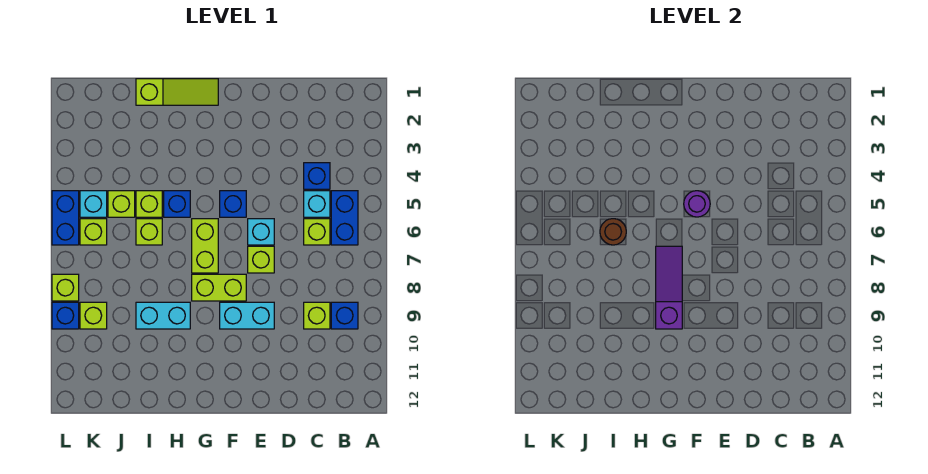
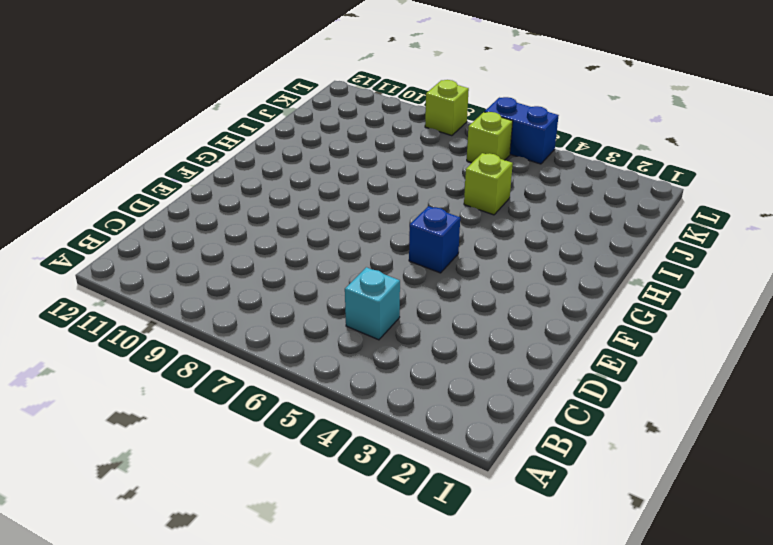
none -> blue brick B5:B6 level 1
none -> blue brick B9 level 1
none -> blue brick C4 level 1

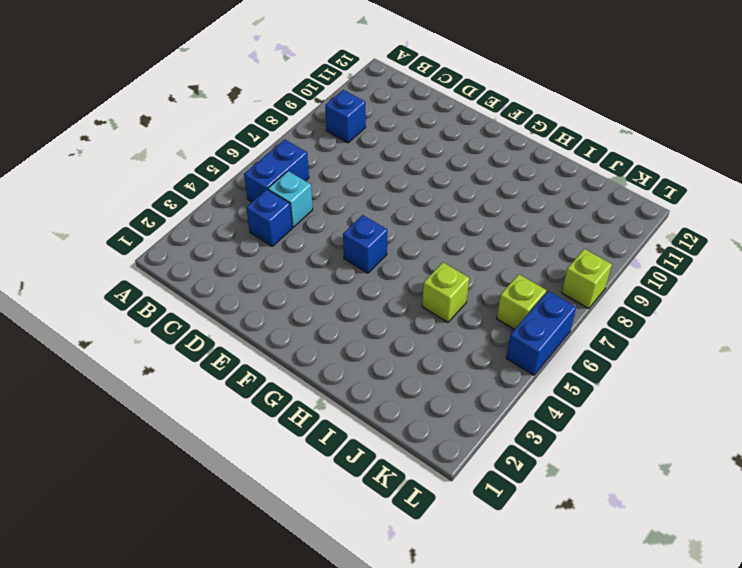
none -> lime brick C6 level 1
none -> lime brick C9 level 1
none -> cyan brick E6 level 1

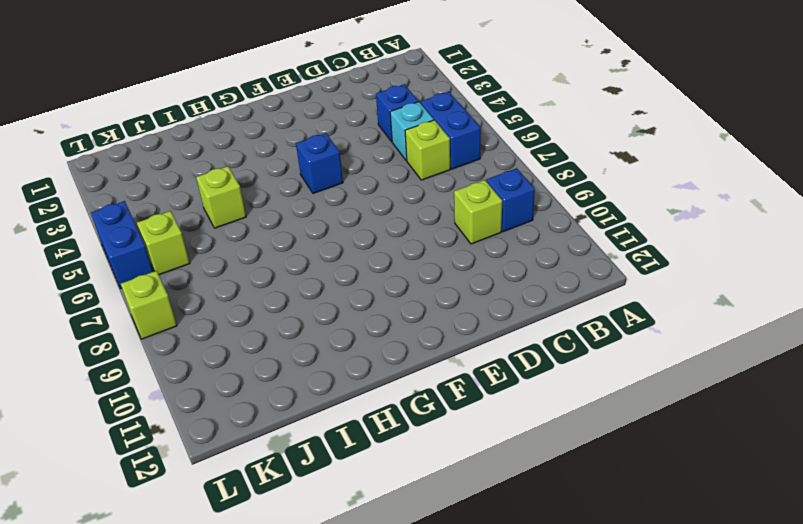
none -> cyan brick E6 level 1
none -> lime brick E7 level 1
none -> cyan brick E9:F9 level 1

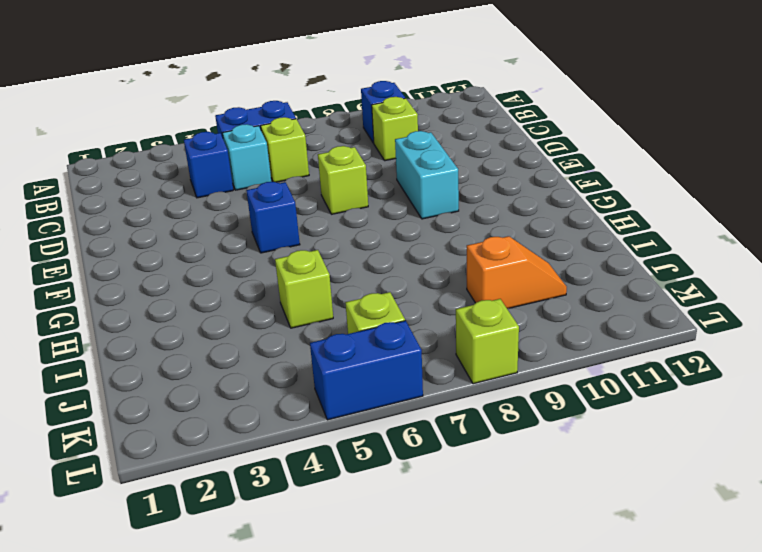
orange slope J9:J10 level 1 top 9 -> none
none -> cyan brick E6 level 1
none -> lime brick F8:G8 level 1
none -> lime slope G1:I1 level 1 top I

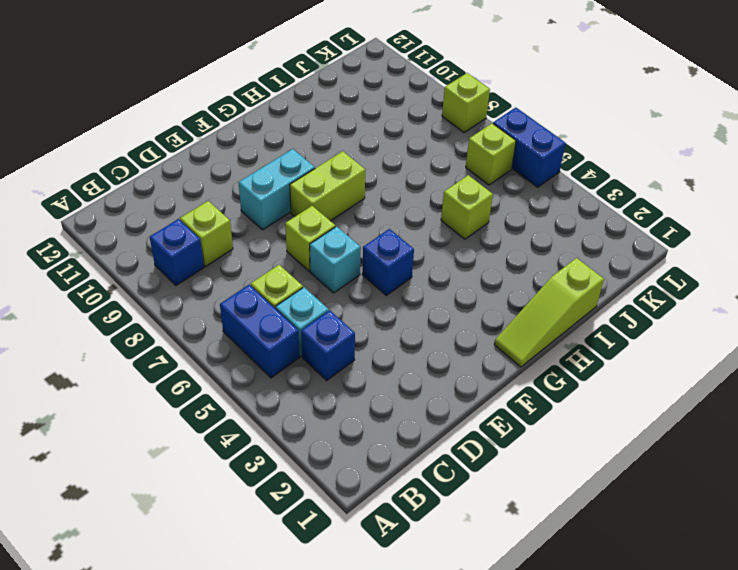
none -> lime brick G6:G7 level 1
none -> blue brick H5 level 1
none -> cyan brick H9:I9 level 1

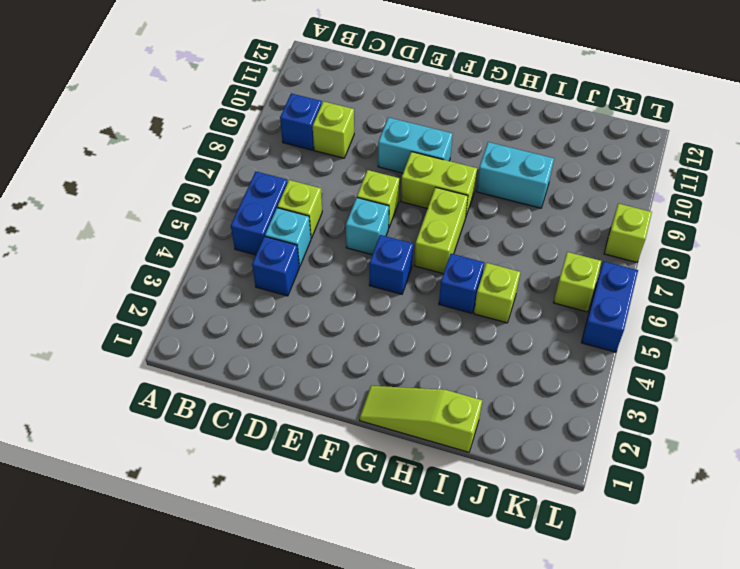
none -> lime brick I6 level 1
none -> lime brick J5 level 1
none -> cyan brick K5 level 1

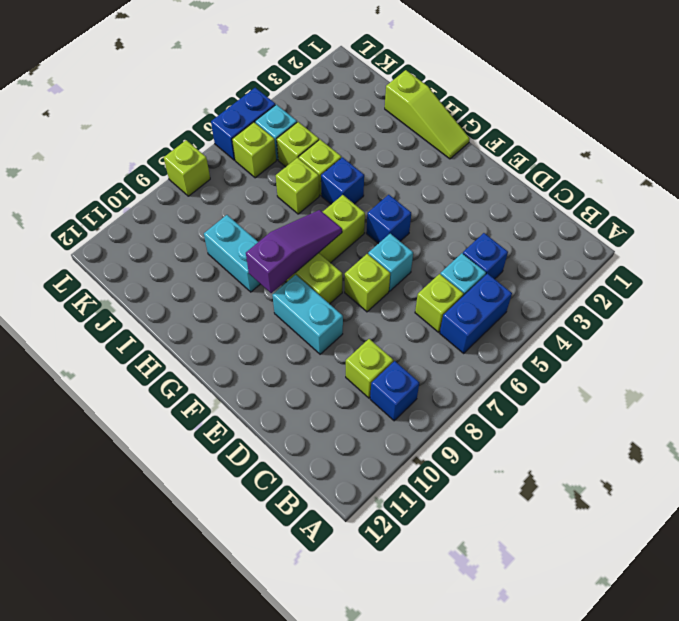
none -> lime brick K9 level 1
none -> blue brick L9 level 1
none -> purple round brick F5 level 2

